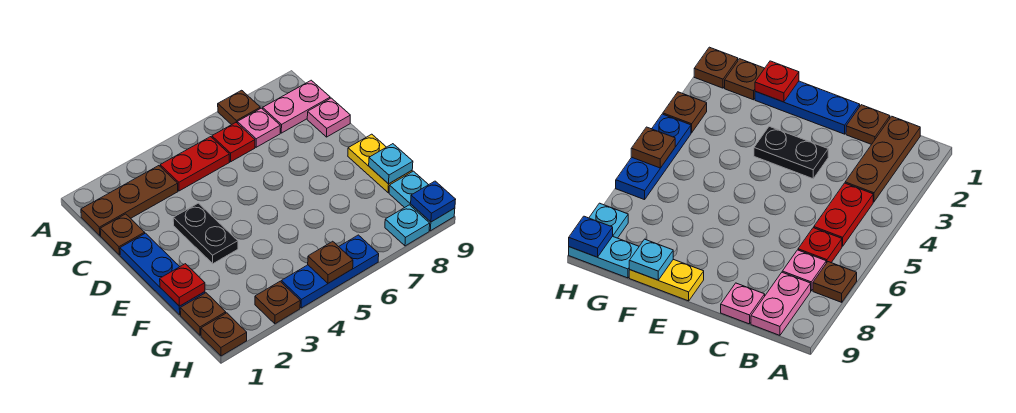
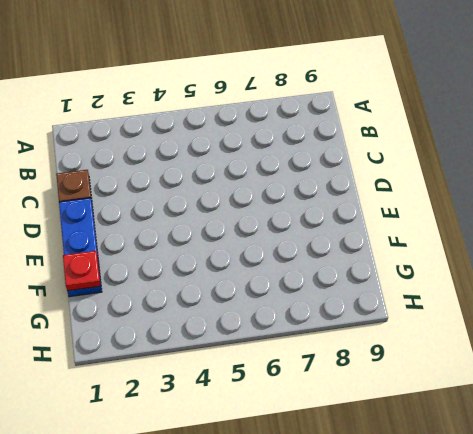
none -> brown plate A7 level 1
none -> brown plate B1:B3 level 1
none -> red plate B4:B5 level 1

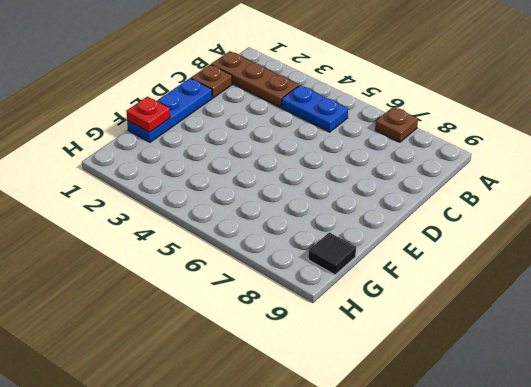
blue plate B4:B5 level 1 -> red plate B4:B5 level 1
black tile G9 level 1 -> cyan plate G9:H9 level 1
none -> red plate B6 level 1
none -> pink plate B7 level 1
none -> pink plate B8:B9 level 1

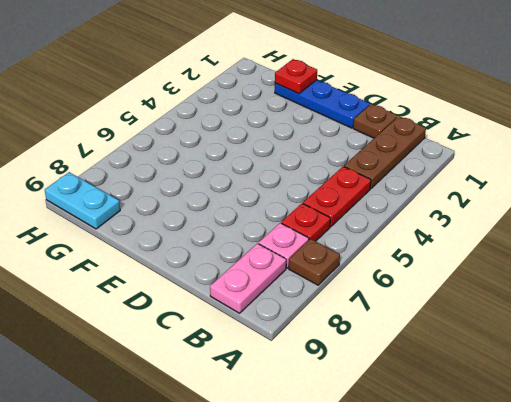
none -> pink plate C9 level 1
none -> black plate D3:E3 level 1
none -> yellow plate E9:F9 level 1

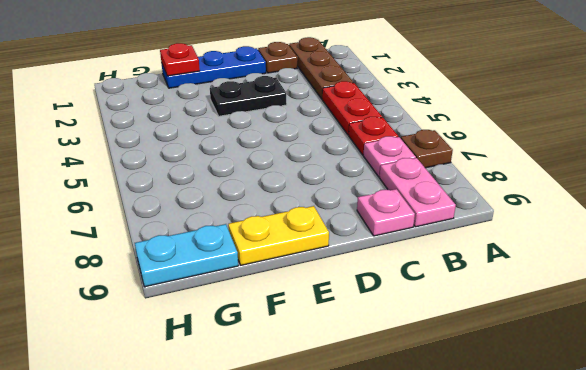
none -> brown plate G1 level 1
none -> brown plate H1 level 1
none -> brown plate H3 level 1

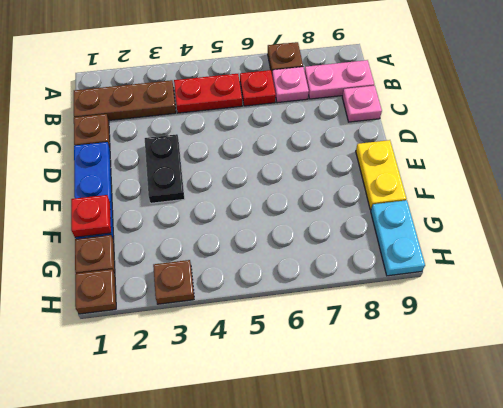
none -> blue plate H4:H6 level 1
none -> cyan plate H8 level 1
none -> cyan plate F9 level 2

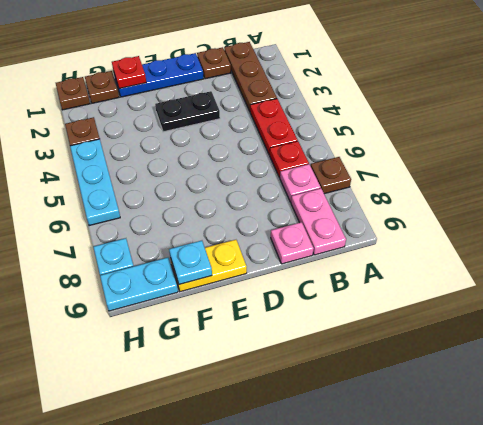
cyan plate H4:H6 level 1 -> blue plate H4:H6 level 1
none -> brown plate H5 level 2
none -> blue plate H9 level 2

